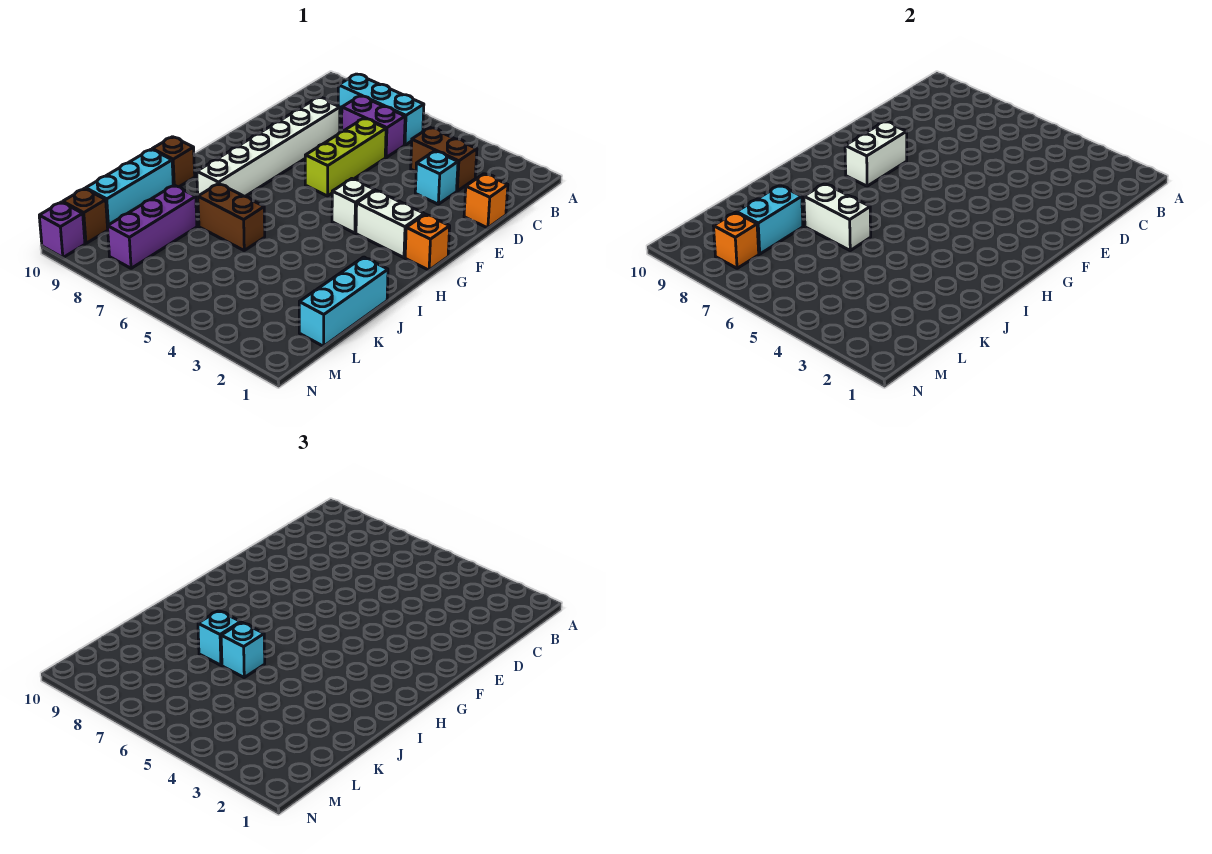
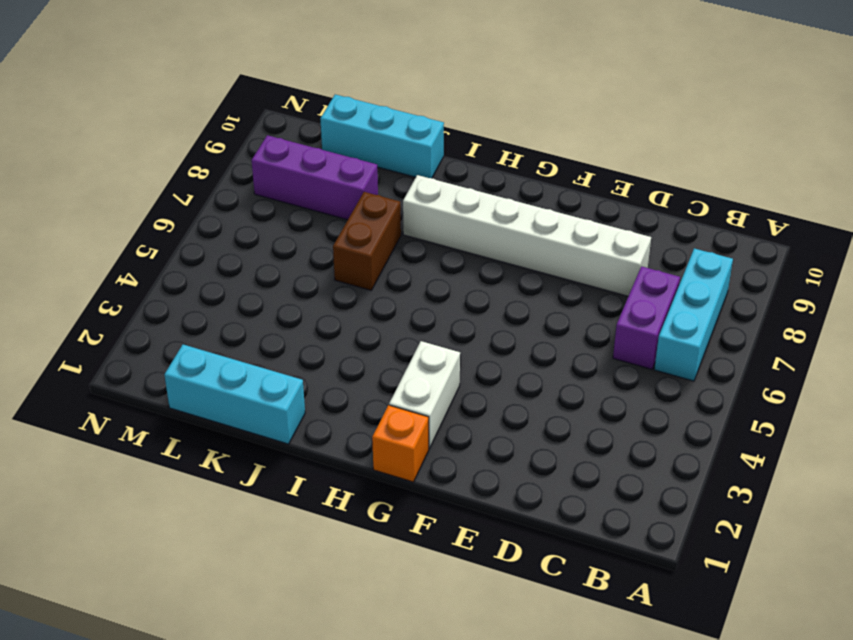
none -> brown brick C3:C4 level 1
none -> orange brick D1 level 1
none -> cyan brick D3 level 1

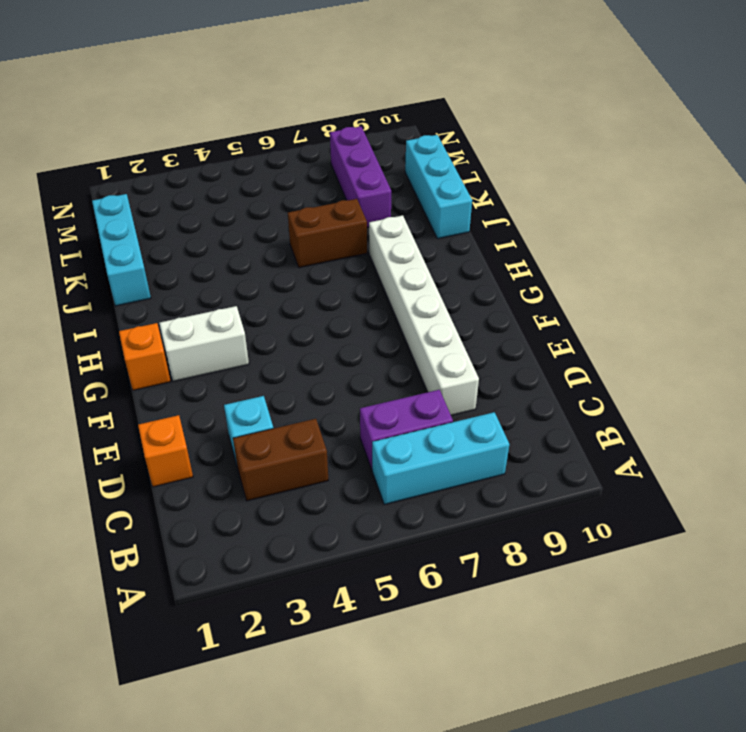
none -> lime brick D6:F6 level 1
none -> white brick G4 level 1
none -> brown brick I10 level 1

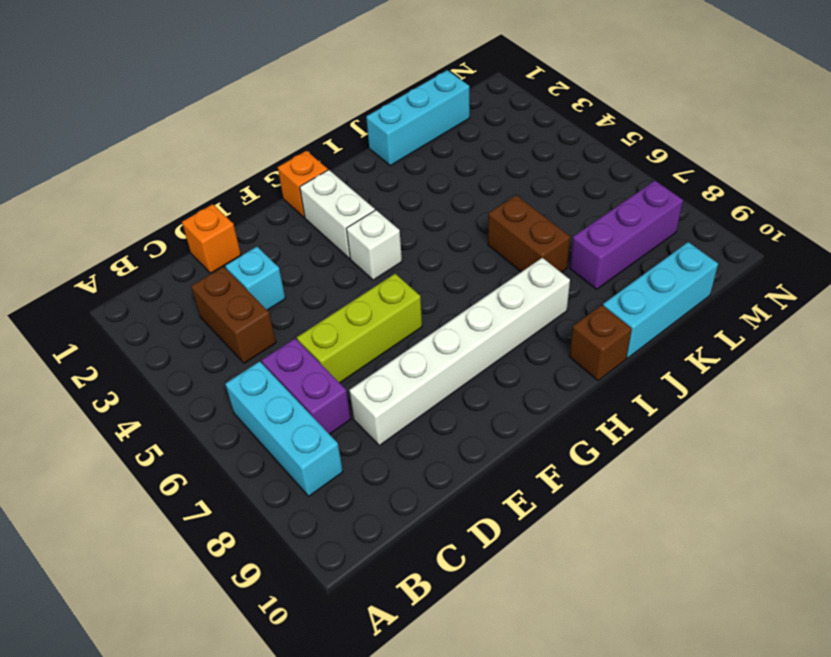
none -> brown brick M10 level 1
none -> purple brick N10 level 1
none -> white brick F8:G8 level 2

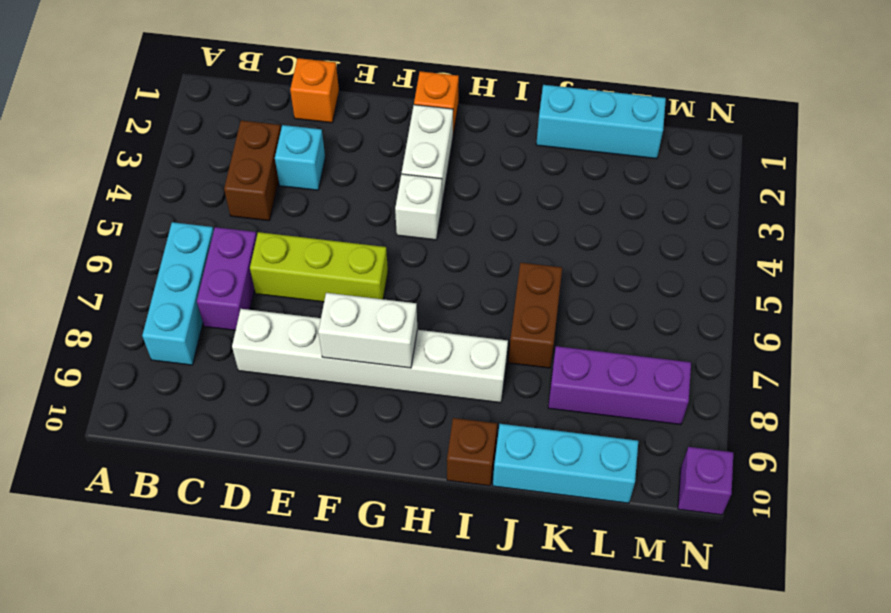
none -> brown brick M10 level 1
none -> white brick J6:J7 level 2
none -> cyan brick K8:L8 level 2

